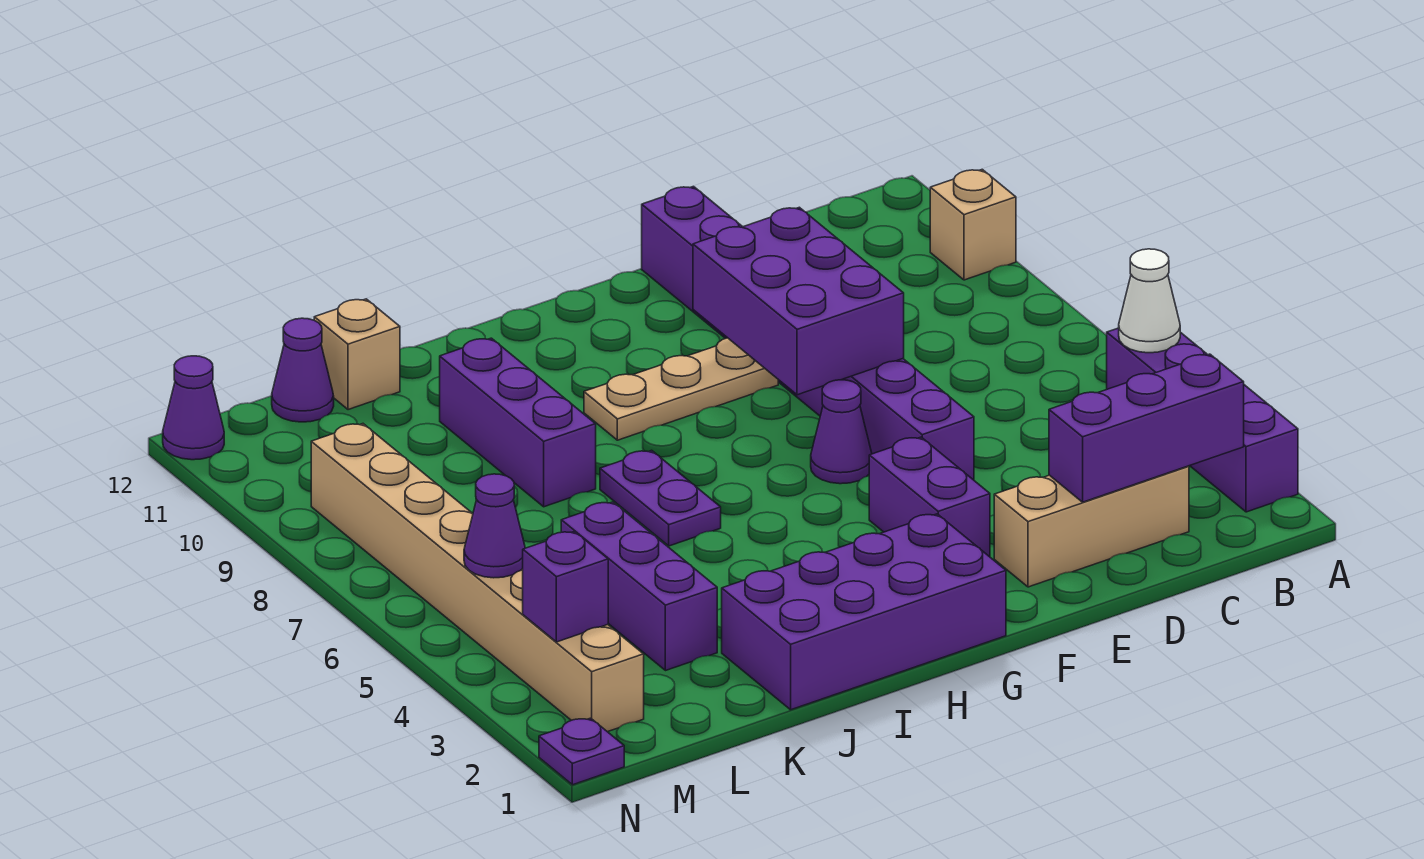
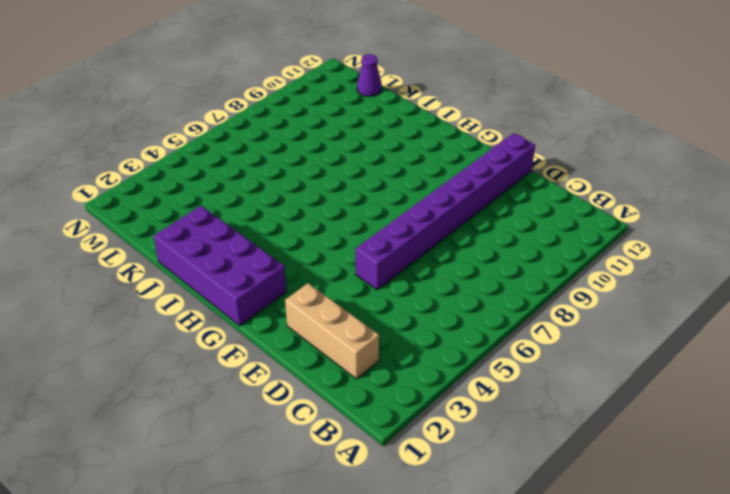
none -> purple brick A2:A5 level 1
none -> tan brick A10 level 1
none -> purple brick F3:F4 level 1

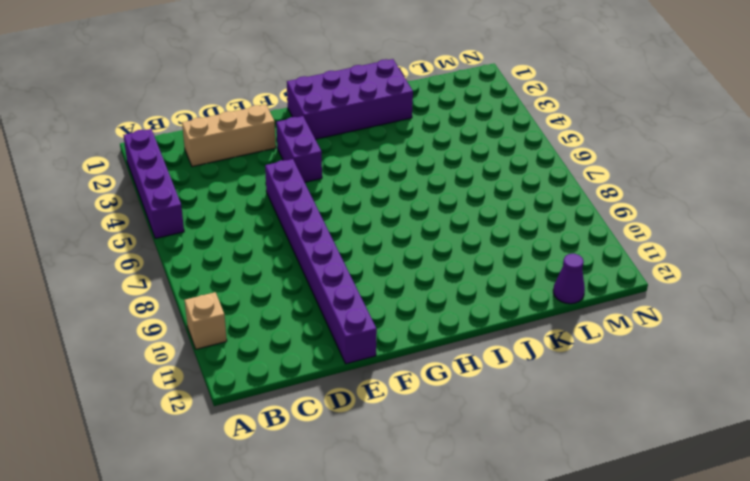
none -> purple cone F6 level 1
none -> tan plate F9:H9 level 1
none -> purple plate I6:I7 level 1

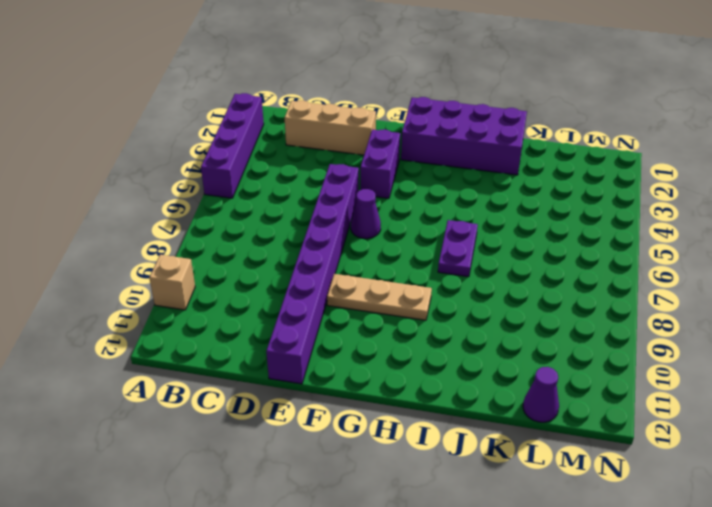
none -> purple brick J8:J10 level 1
none -> purple brick K3:K5 level 1
none -> tan brick K12 level 1

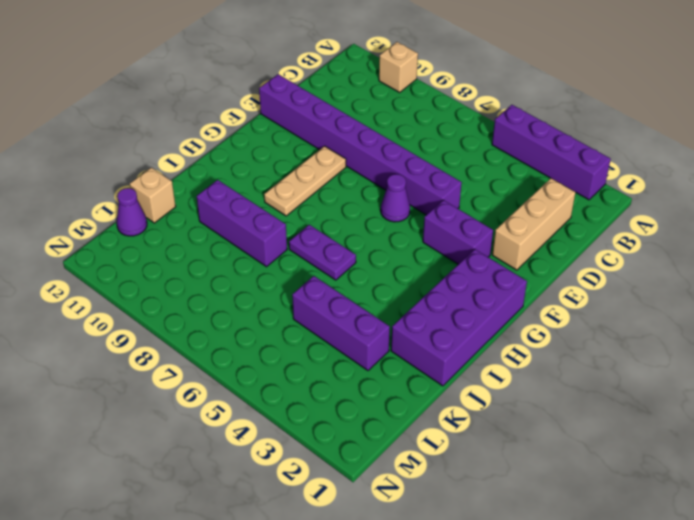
none -> tan brick M2:M9 level 1
none -> purple plate N1 level 1
none -> purple cone N12 level 1

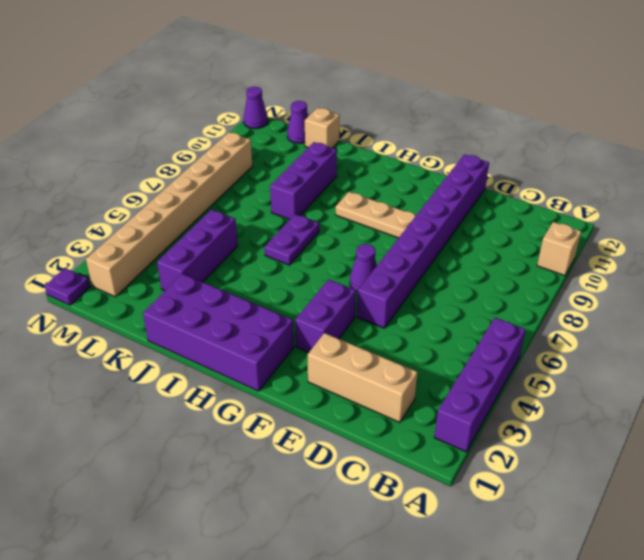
none -> white cone A5 level 2
none -> purple brick B2:D2 level 2
none -> purple brick E7:F9 level 2

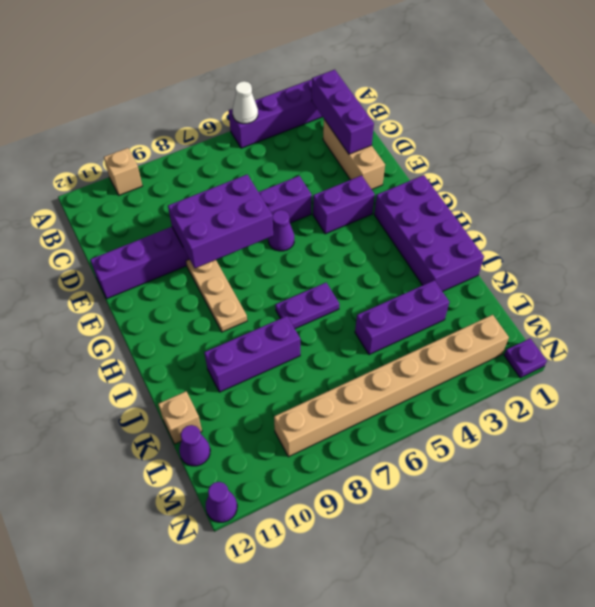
none -> purple brick M3 level 2
none -> purple cone M5 level 2

